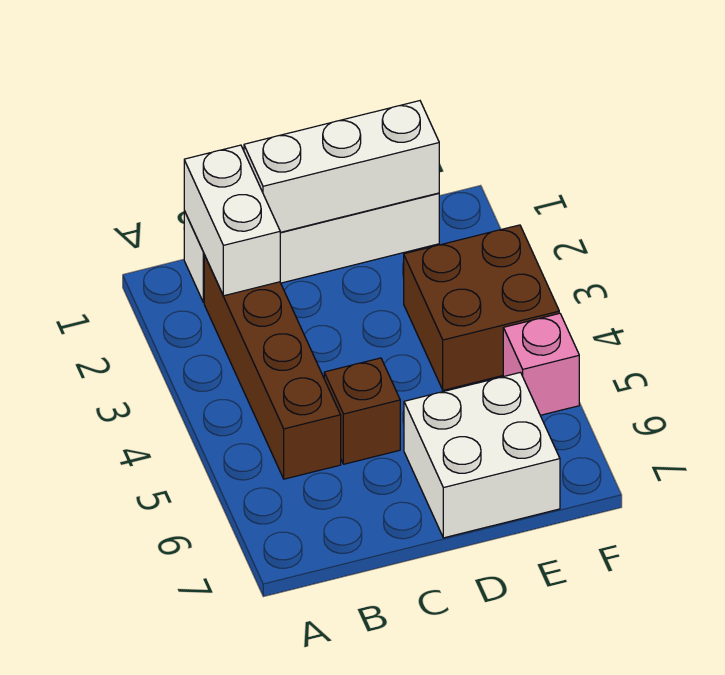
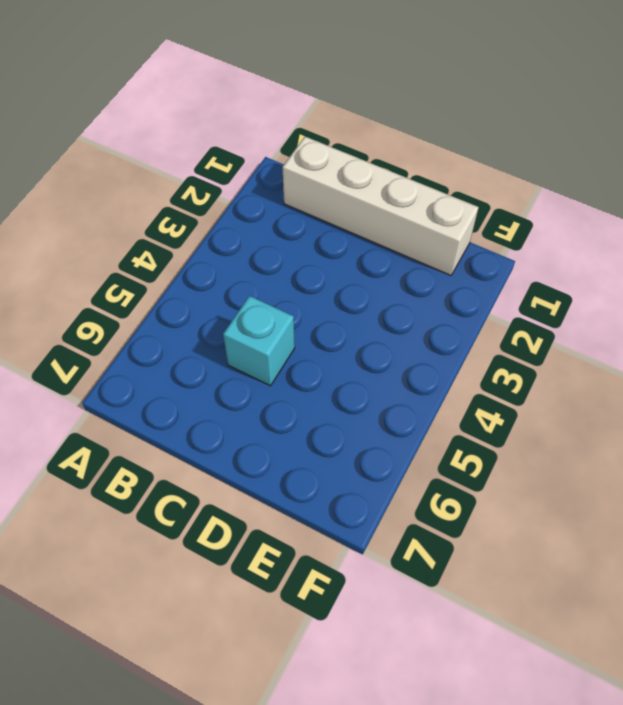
cyan brick C5 level 1 -> brown brick C5 level 1
none -> brown brick B2:B5 level 1
none -> white brick D6:E7 level 1

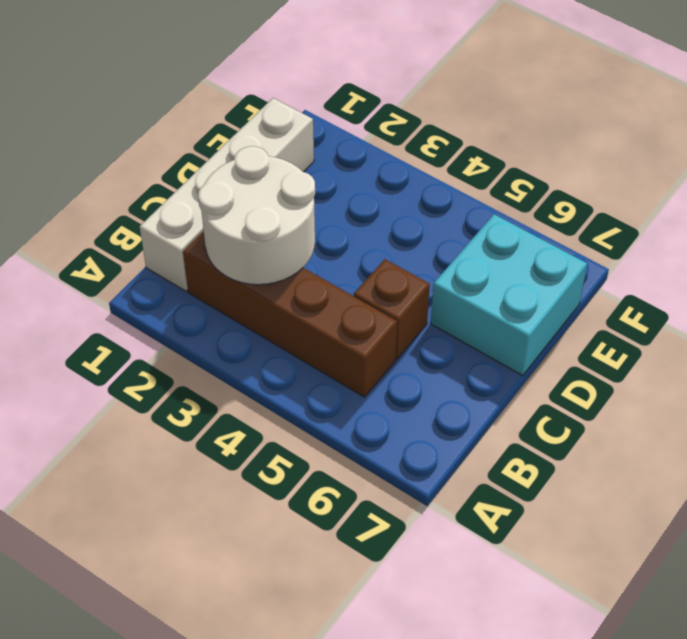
white round brick B2:C3 level 2 -> white brick B1:B2 level 2
cyan brick D6:E7 level 1 -> white brick D6:E7 level 1
none -> brown brick E3:F4 level 1
none -> pink brick F5 level 1

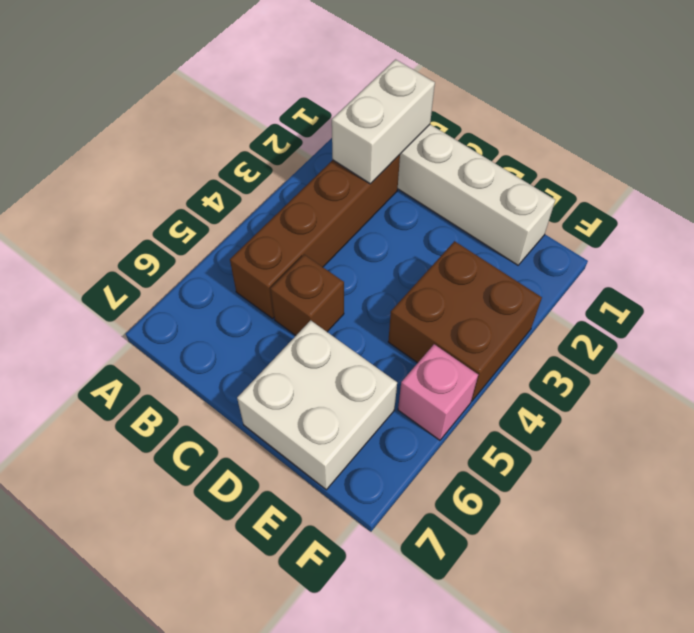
none -> white brick C1:E1 level 2

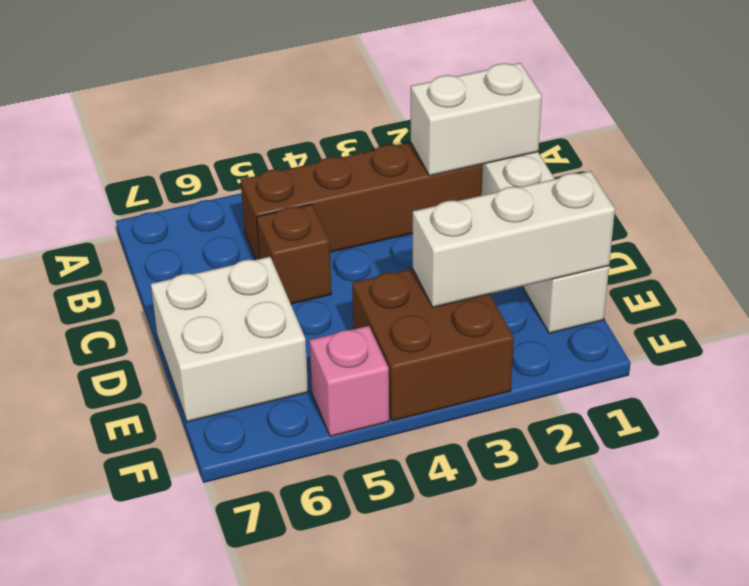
white brick E1:E3 level 2 -> white brick C1:E1 level 2

